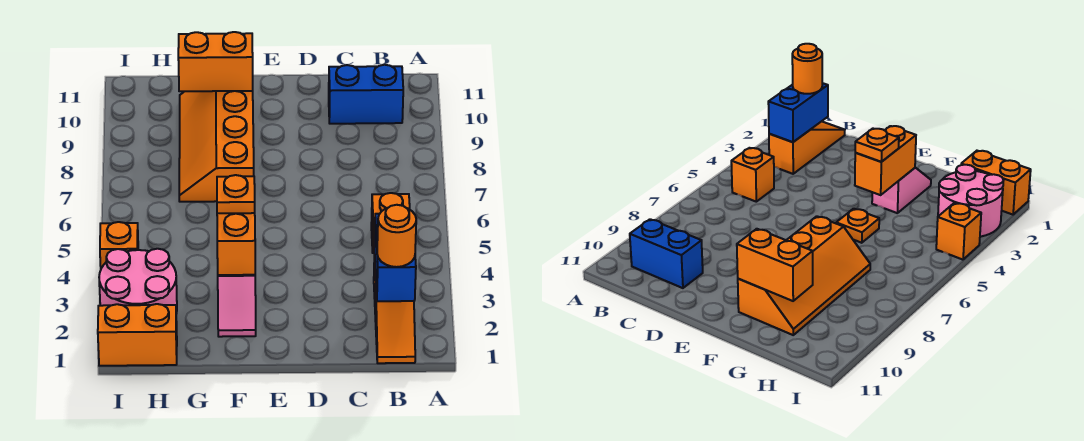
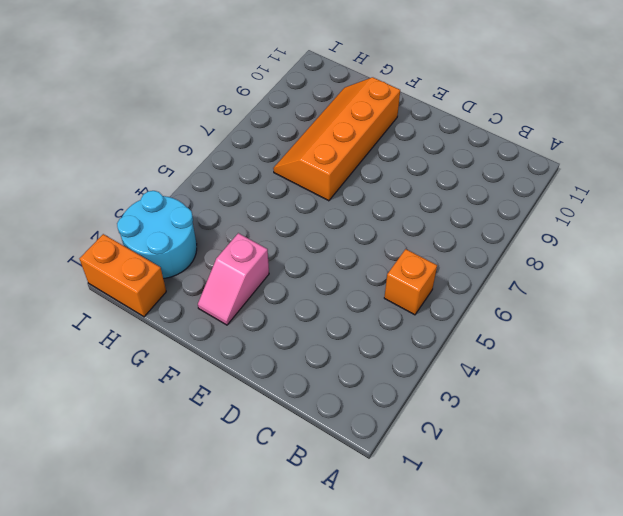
cyan round brick H2:I3 level 1 -> pink round brick H2:I3 level 1
none -> orange slope B1:B3 level 1 top 3
none -> blue brick B10:C10 level 1
none -> orange plate F5 level 1

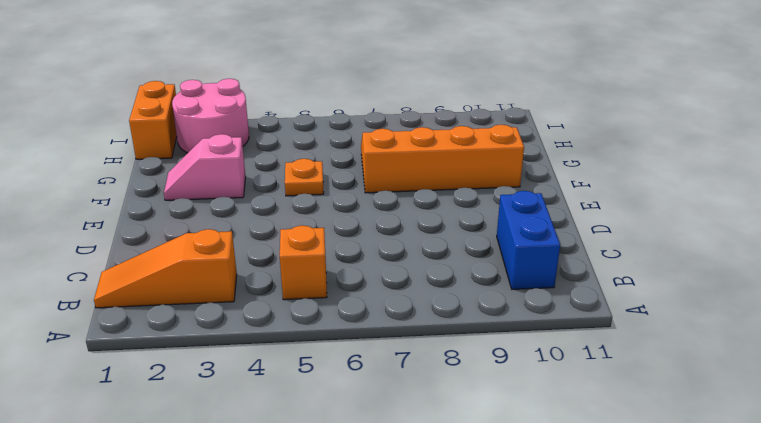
none -> orange brick I4 level 1
none -> blue brick B2:B3 level 2
none -> orange brick F3:F4 level 2

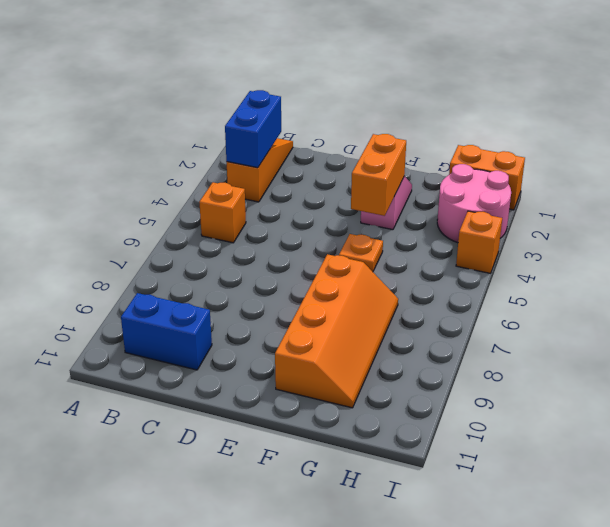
none -> orange brick F10:G10 level 2
none -> orange round brick B2 level 3
none -> orange plate F4 level 3

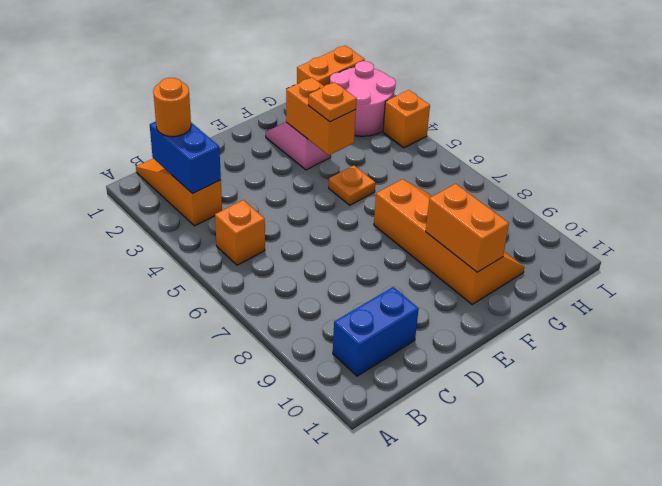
orange brick F9:F10 level 2 -> orange brick F10:G10 level 2

